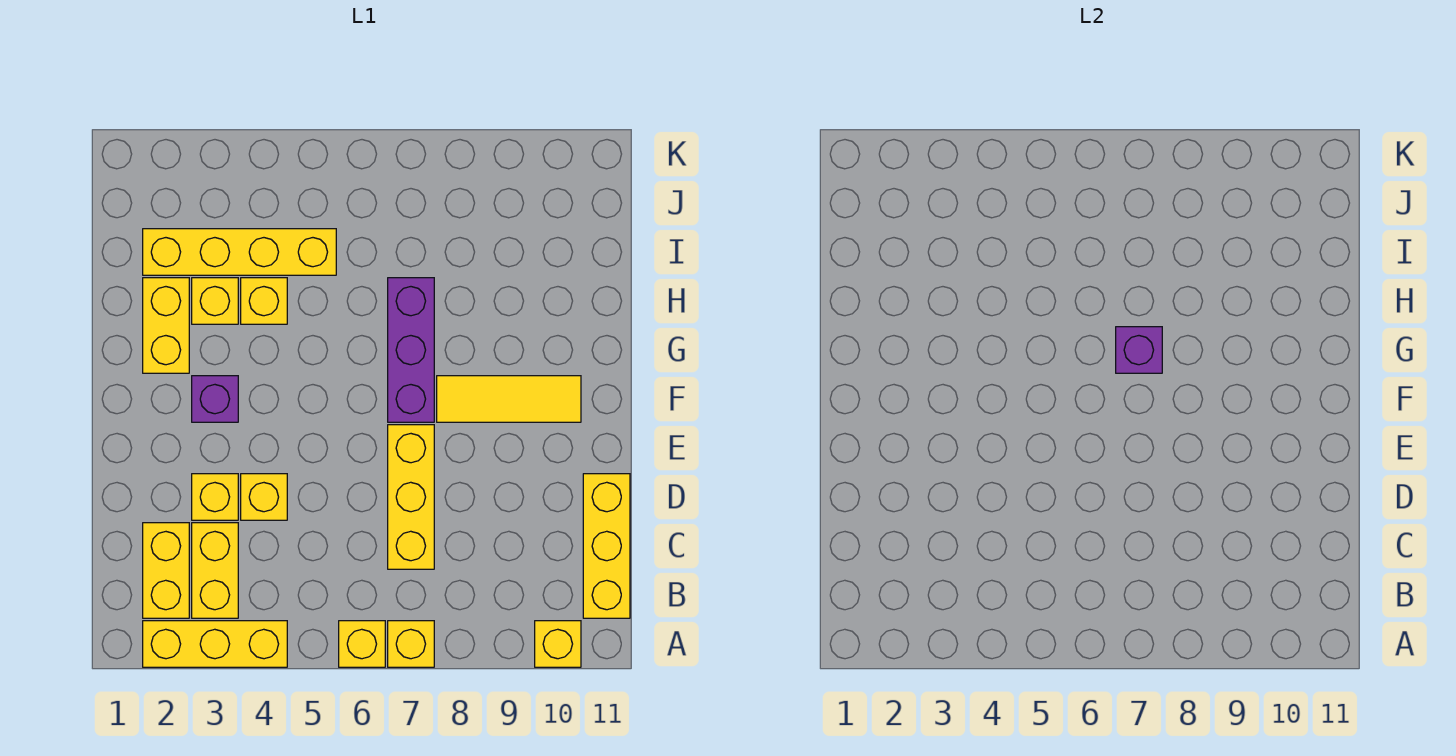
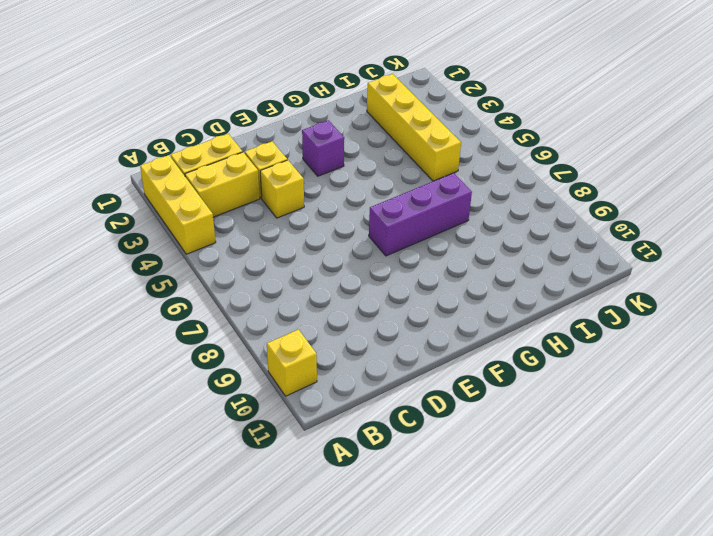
none -> yellow brick A6 level 1
none -> yellow brick A7 level 1
none -> yellow brick B11:D11 level 1

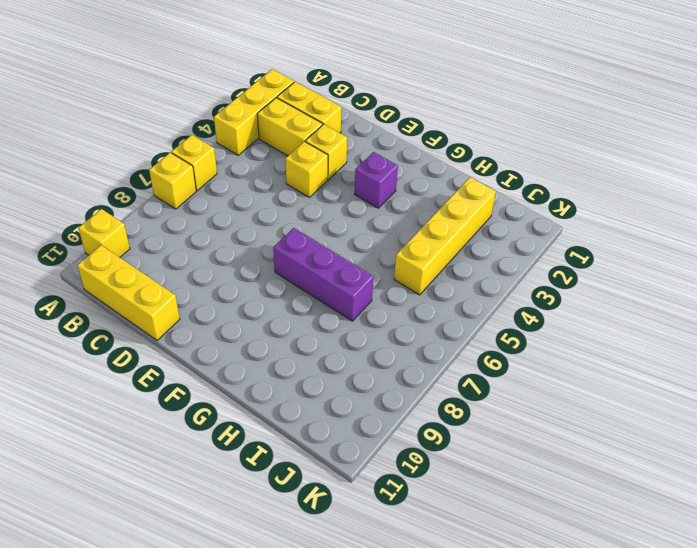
none -> yellow brick C7:E7 level 1
none -> yellow tile F8:F10 level 1
none -> yellow brick G2:H2 level 1

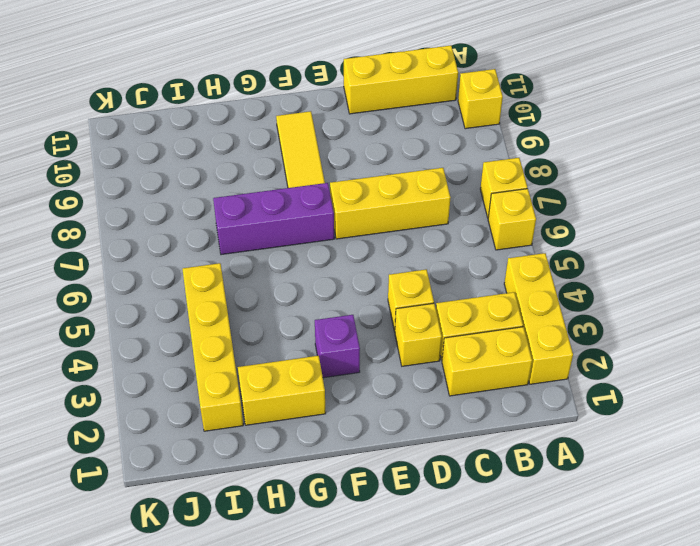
none -> yellow brick H3 level 1
none -> yellow brick H4 level 1
none -> purple brick G7 level 2

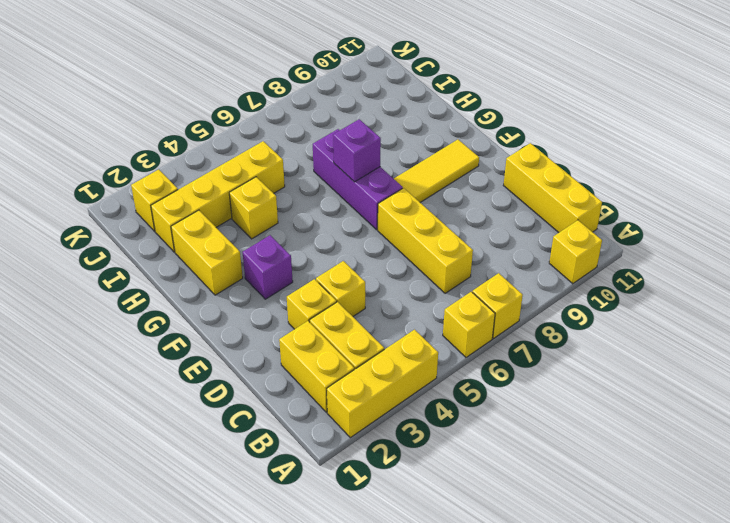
yellow brick J2 level 1 -> yellow brick H3 level 1

